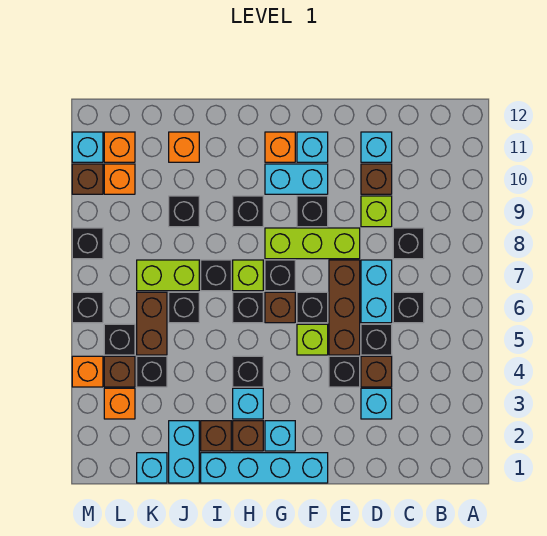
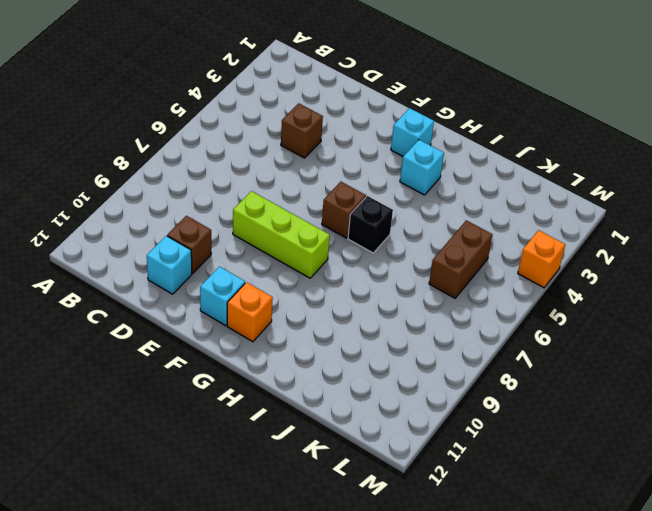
none -> black brick C6 level 1
none -> black brick C8 level 1
none -> cyan brick D3 level 1
none -> black brick D5 level 1

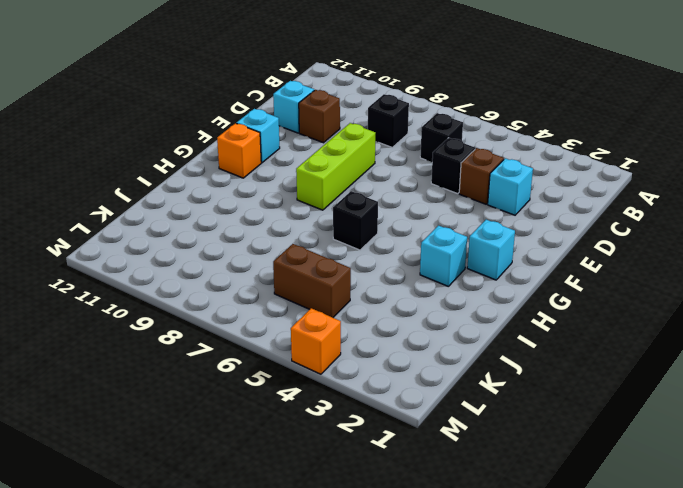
none -> cyan brick D6:D7 level 1
none -> lime brick D9 level 1
none -> black brick E4 level 1
none -> brown brick E5:E7 level 1

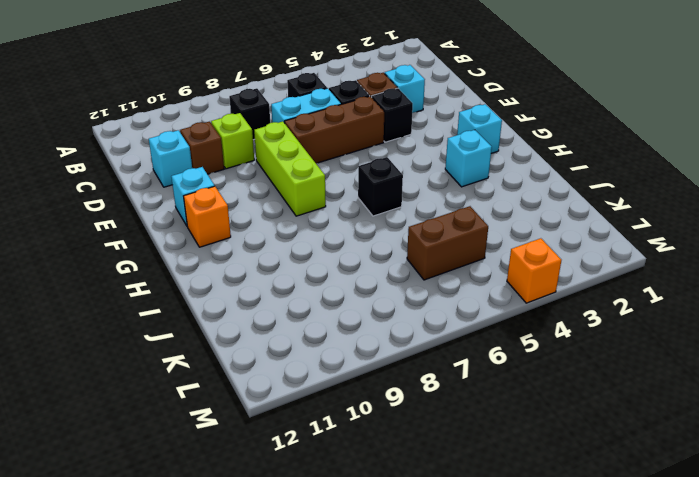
none -> cyan brick F1:I1 level 1
none -> lime brick F5 level 1
none -> black brick F6 level 1
none -> black brick F9 level 1

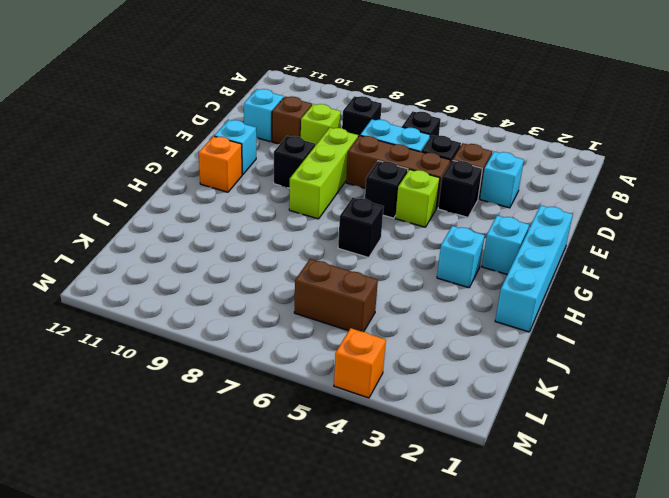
none -> cyan brick F10:G10 level 1
none -> brown brick G6 level 1
none -> black brick G7 level 1
none -> brown brick H2 level 1

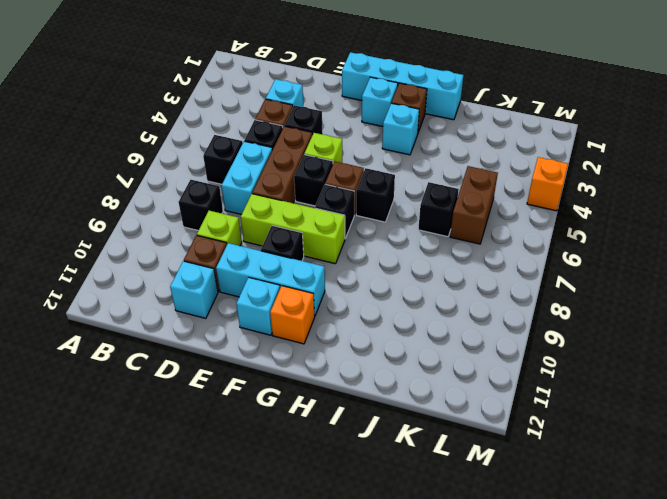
cyan brick E10:G10 level 1 -> cyan brick F10:G10 level 1
none -> black brick H4 level 1
none -> lime brick H7 level 1
none -> black brick H9 level 1
none -> brown brick I2 level 1

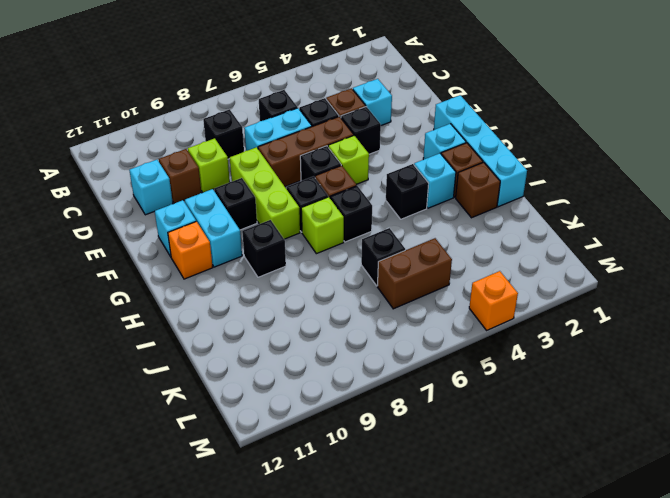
none -> black brick I7 level 1
none -> cyan brick J1:J2 level 1
none -> lime brick J7:K7 level 1
none -> black brick J9 level 1

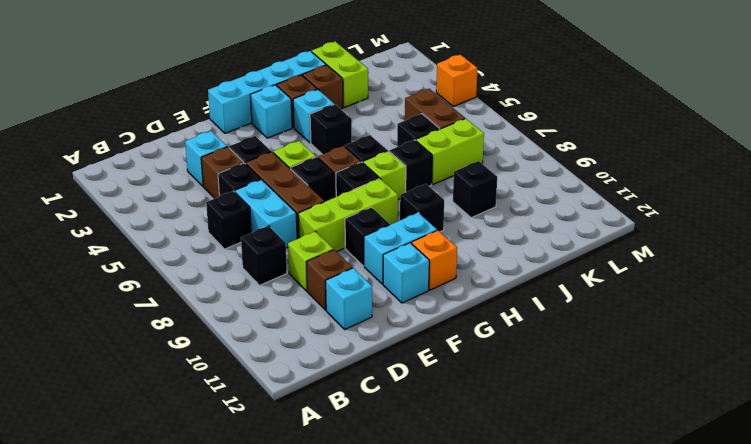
lime brick J1:J2 level 1 -> cyan brick J1:J2 level 1
none -> orange brick J11 level 1
none -> cyan brick K1 level 1
none -> black brick K4 level 1
none -> orange brick L3 level 1

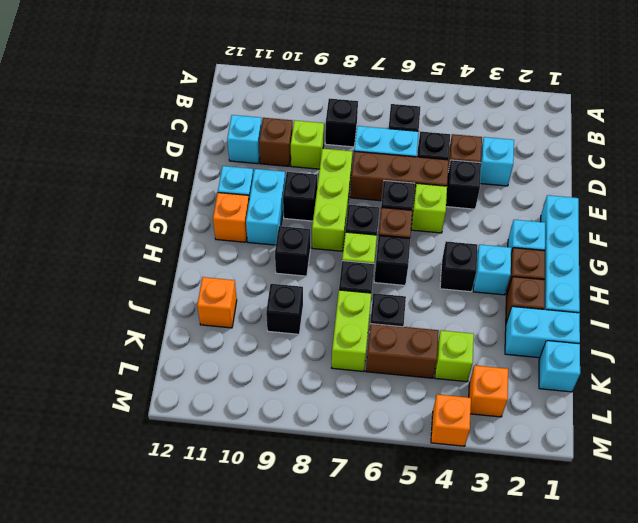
lime brick K4 level 1 -> black brick K4 level 1
none -> brown brick L4 level 1
none -> black brick L5 level 1
none -> orange brick L10 level 1
none -> orange brick L11 level 1

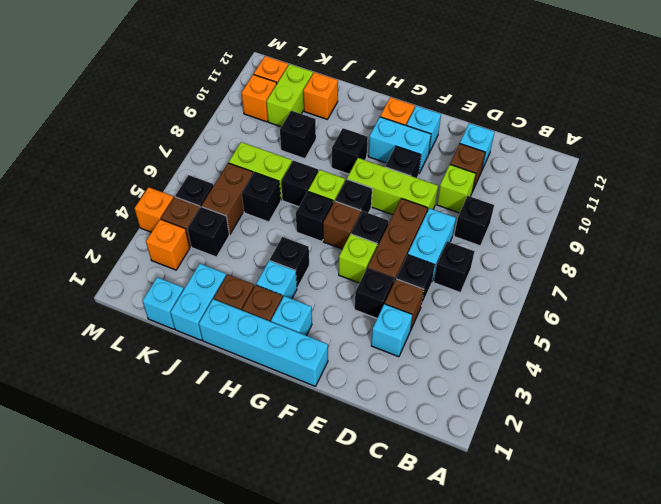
lime brick K10:K11 level 1 -> none
none -> black brick M6 level 1
none -> black brick M8 level 1
none -> brown brick M10 level 1
none -> cyan brick M11 level 1

